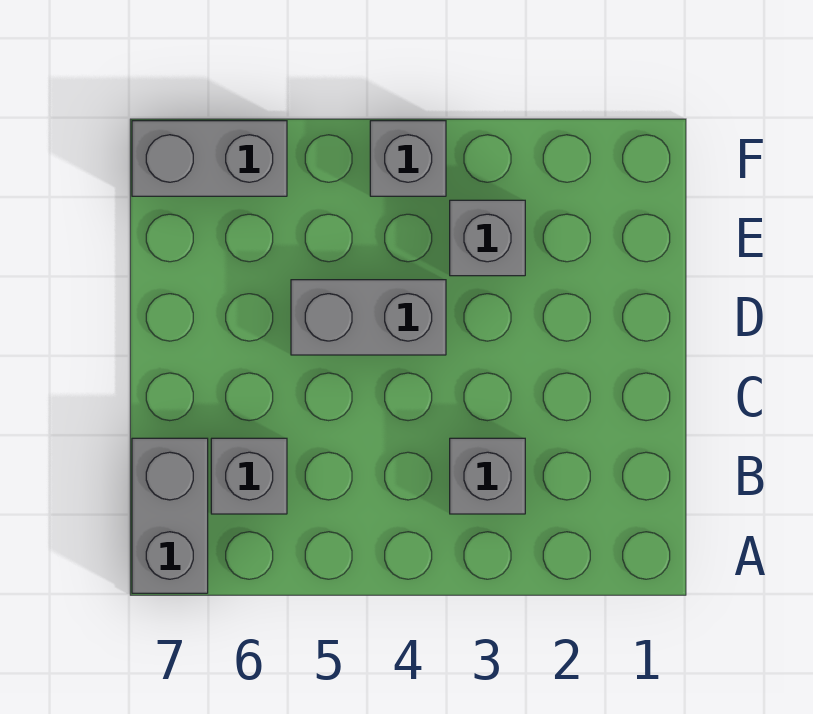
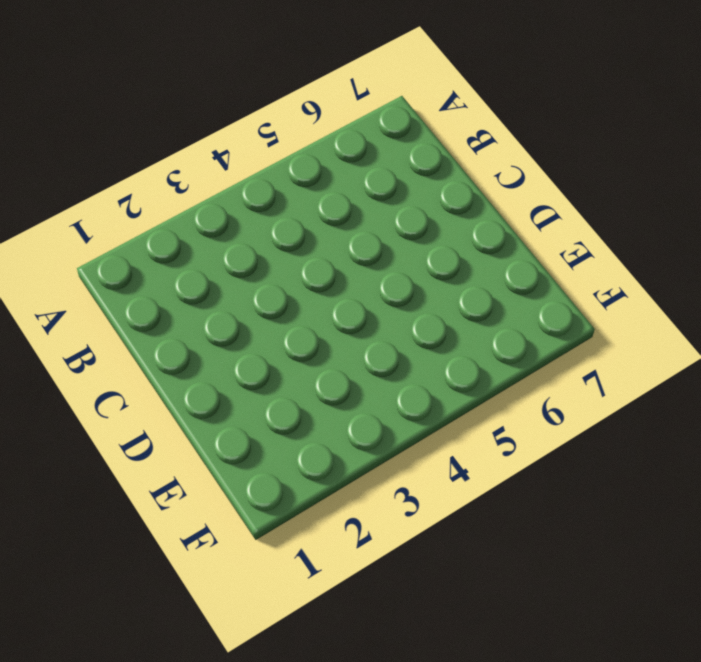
none -> grey brick A7:B7 level 1
none -> grey brick B3 level 1

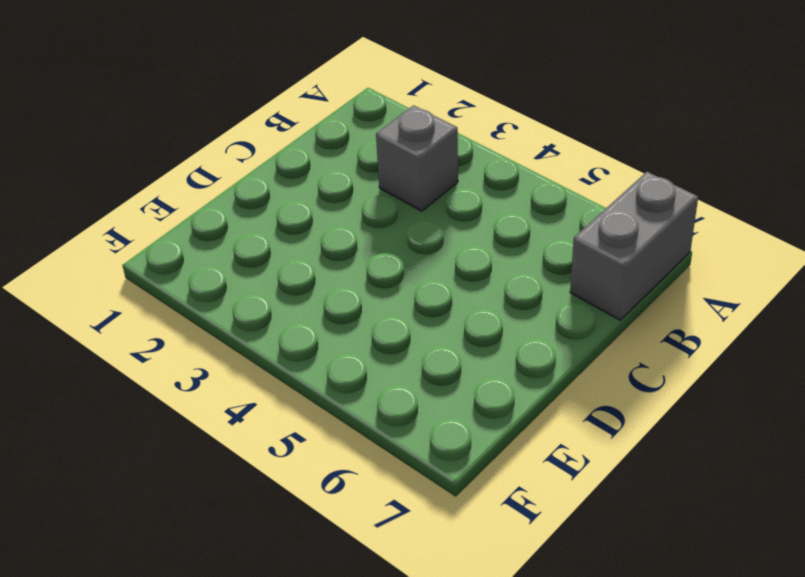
none -> grey brick B6 level 1
none -> grey brick D4:D5 level 1

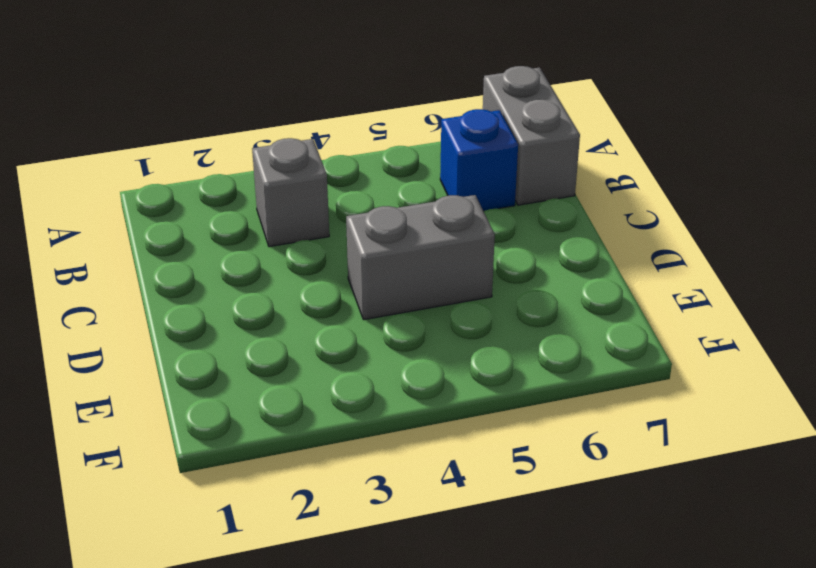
blue brick B6 level 1 -> grey brick B6 level 1
none -> grey brick E3 level 1
none -> grey brick F4 level 1

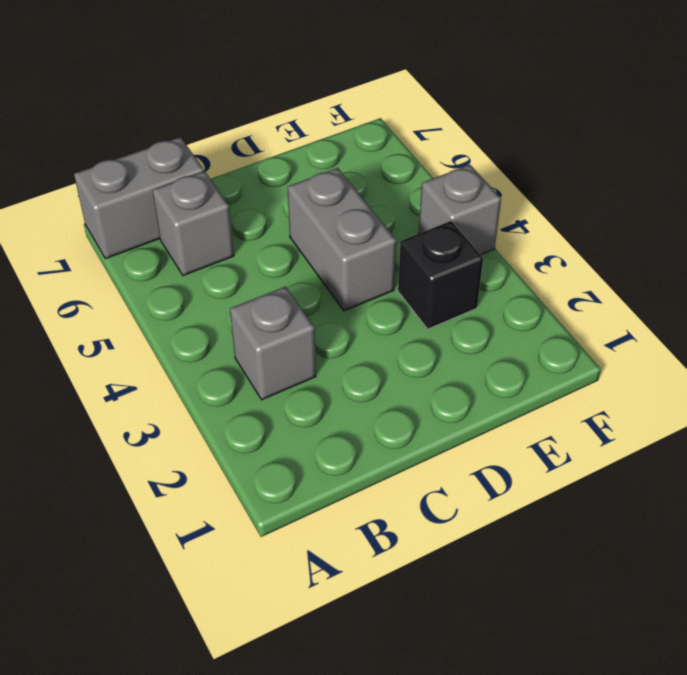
black brick E3 level 1 -> grey brick E3 level 1
none -> grey brick F6:F7 level 1

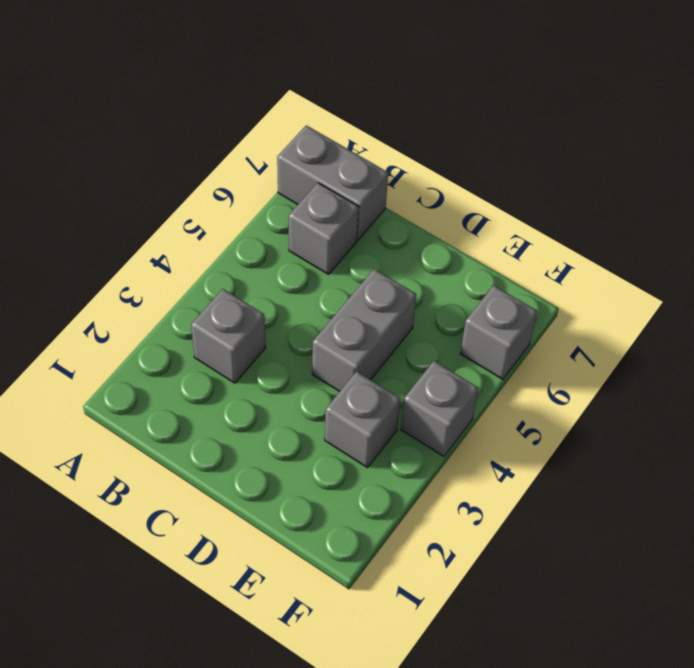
grey brick F6 level 1 -> grey brick F6:F7 level 1

